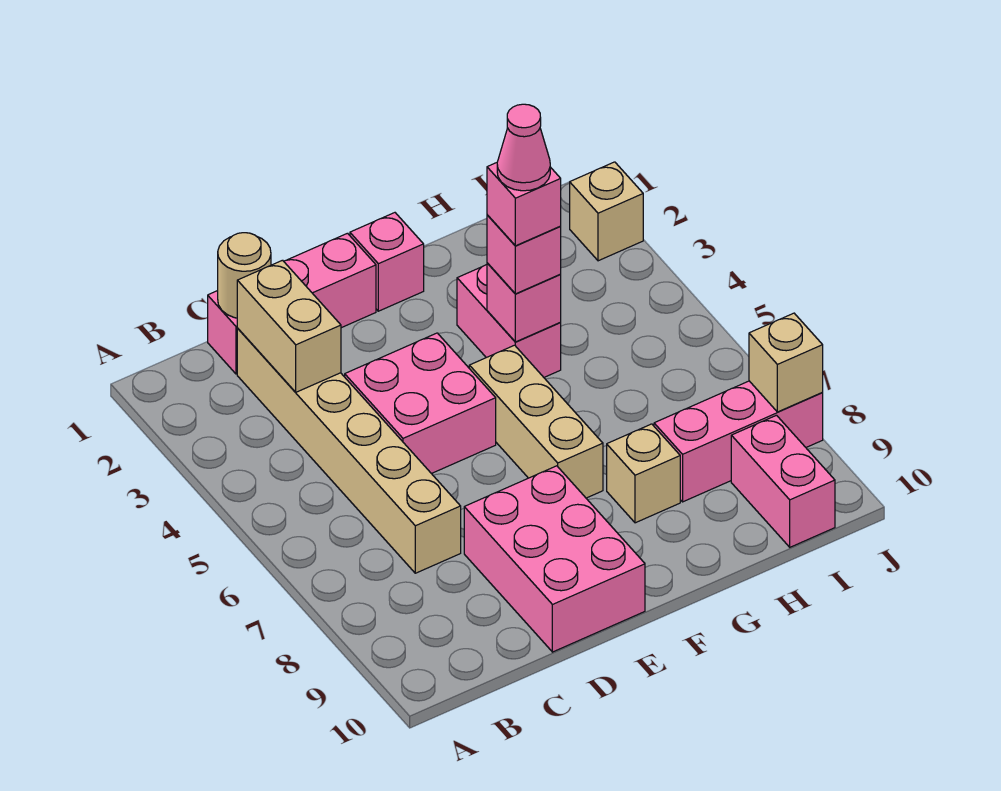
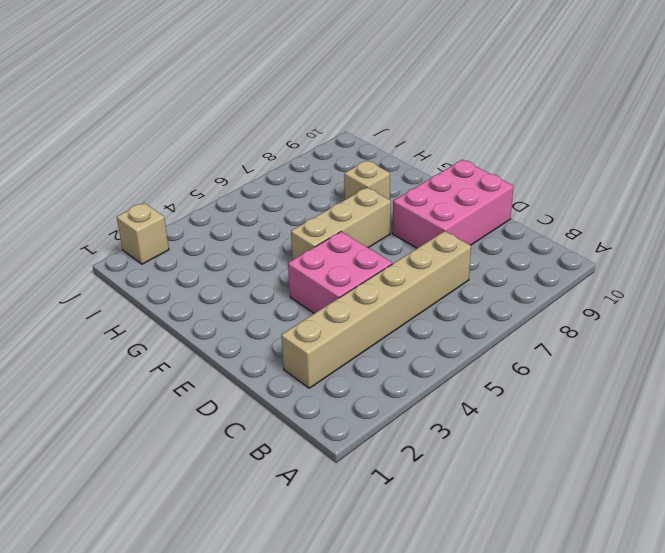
none -> pink brick C1:E1 level 1
none -> pink brick F1 level 1
none -> pink brick G3:G4 level 1

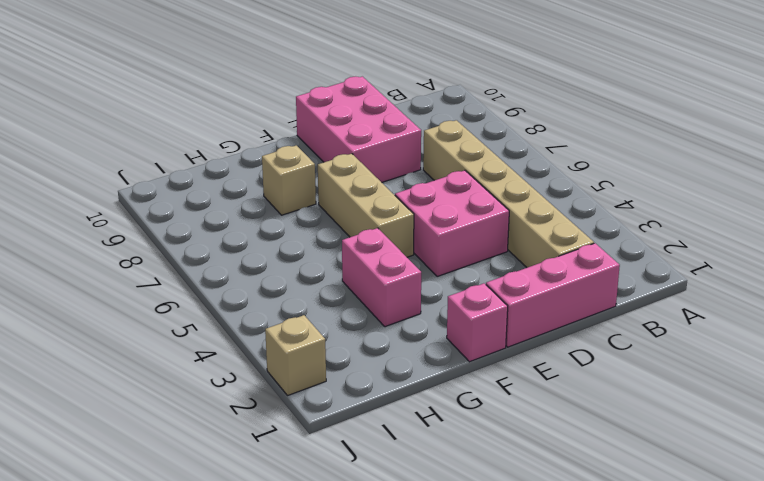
none -> pink brick H8:J8 level 1
none -> pink brick I9:I10 level 1
none -> tan round brick C1 level 2

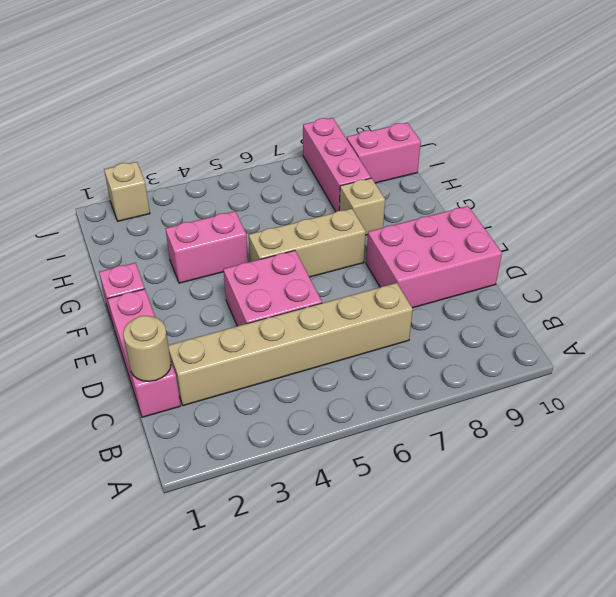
none -> tan brick C2:C3 level 2
none -> pink brick G4 level 2
none -> tan brick J8 level 2

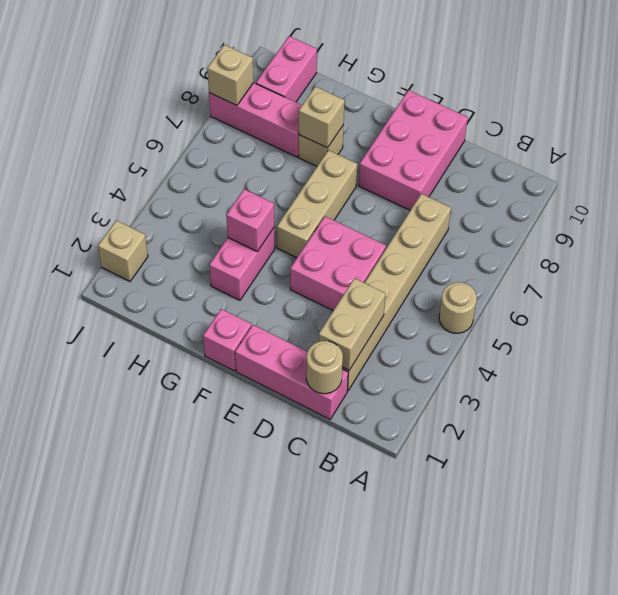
tan round brick A5 level 1 -> none
tan brick G8 level 2 -> none
none -> pink brick G4 level 3
none -> pink brick G4 level 4
none -> pink cone G4 level 5

